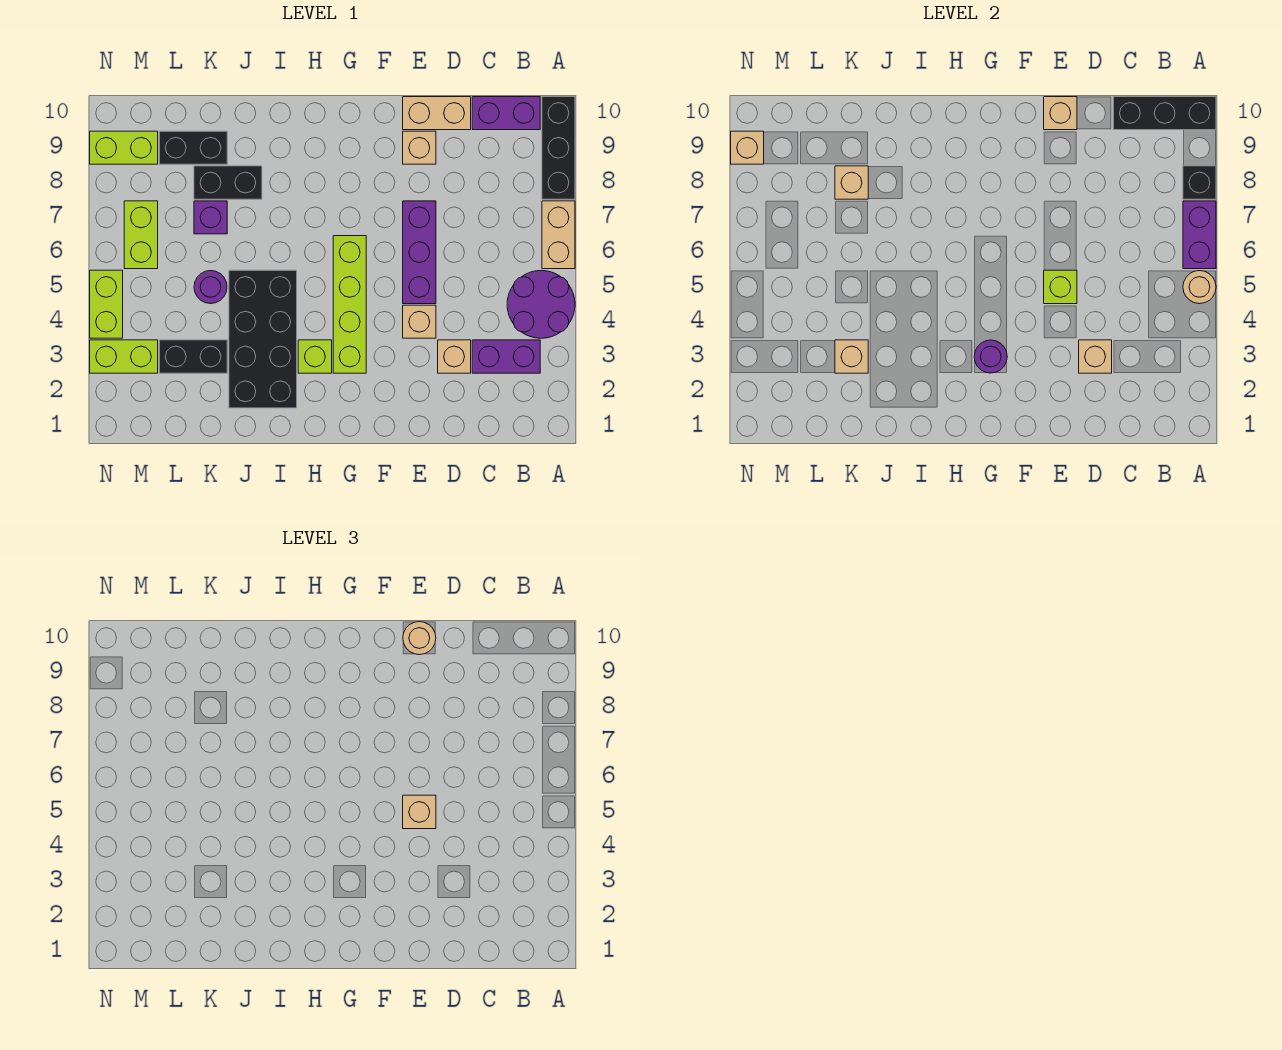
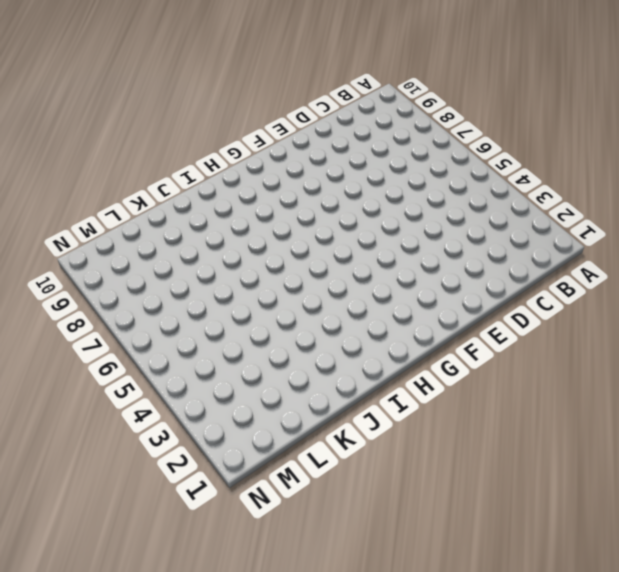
none -> purple round brick A4:B5 level 1
none -> tan brick A6:A7 level 1
none -> black brick A8:A10 level 1
none -> purple brick B3:C3 level 1

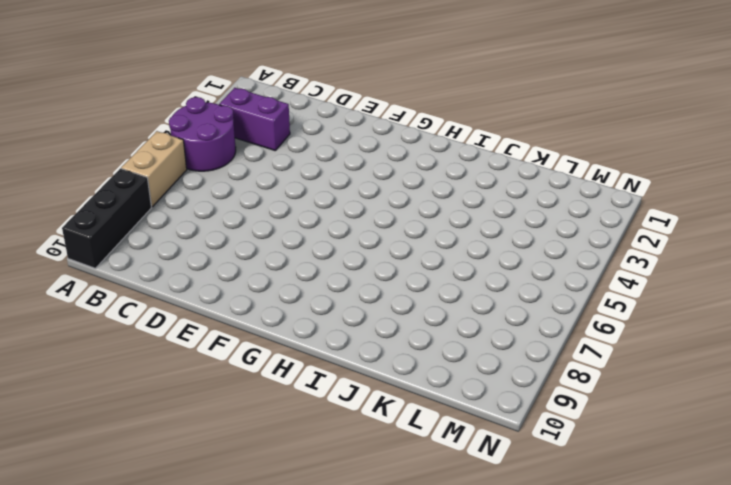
none -> purple brick B10:C10 level 1
none -> tan brick D3 level 1
none -> tan brick D10:E10 level 1
none -> tan brick E4 level 1

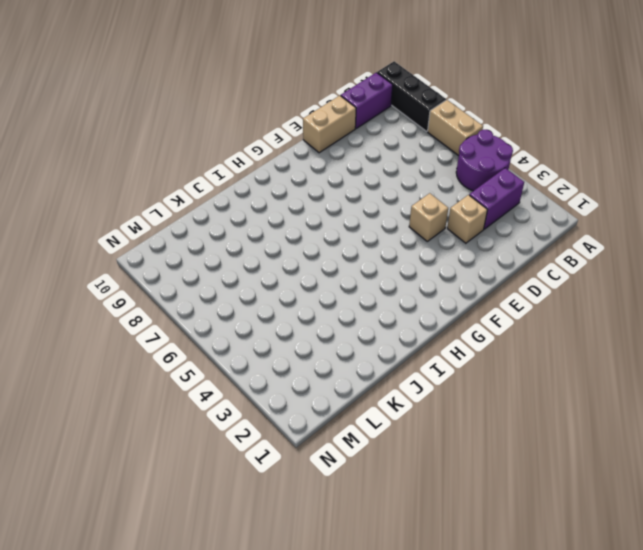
none -> purple brick E5:E7 level 1
none -> tan brick E9 level 1
none -> lime brick G3:G6 level 1
none -> lime brick H3 level 1

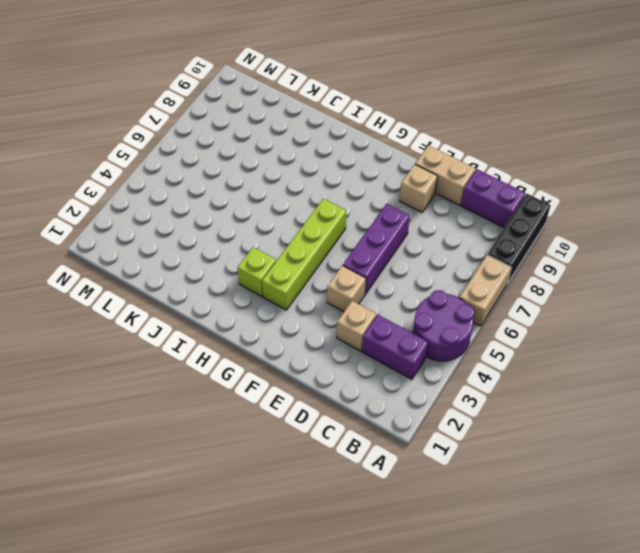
none -> black brick I2:J5 level 1
none -> black brick J8:K8 level 1
none -> black brick K3:L3 level 1
none -> purple round brick K5 level 1

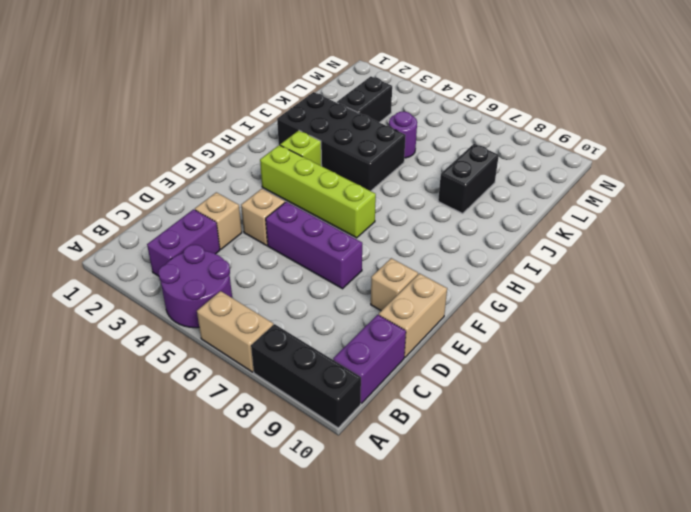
none -> purple brick K7 level 1
none -> black brick K9:L9 level 1
none -> lime brick M3:N3 level 1
none -> lime brick M6:M7 level 1

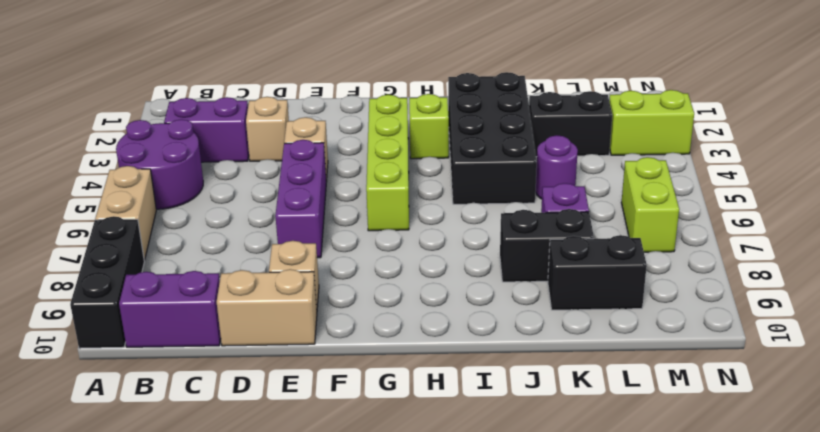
none -> lime brick M9:N9 level 1
none -> lime brick N4:N5 level 1
none -> tan round brick A5 level 2
none -> purple brick A6:A7 level 2

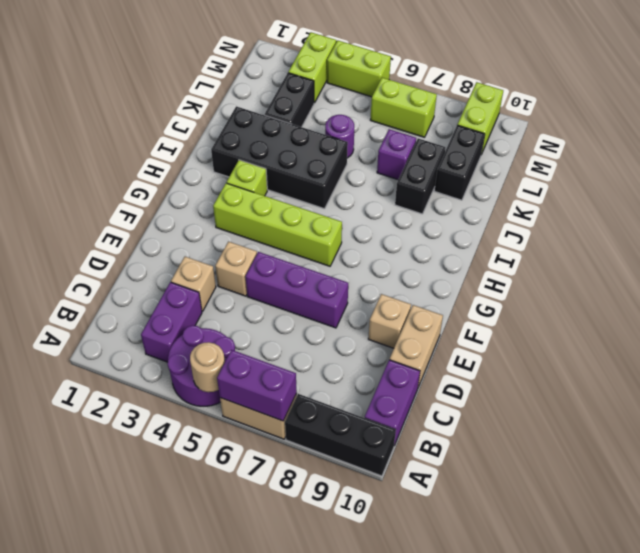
none -> black brick A8 level 2
none -> black brick A10:C10 level 2
none -> tan brick D3 level 2
none -> lime brick E5 level 2

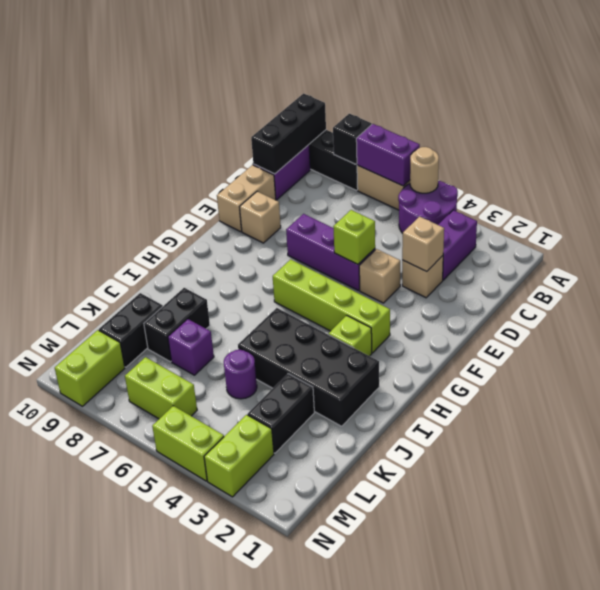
none -> tan brick E10 level 2
none -> purple round brick G3 level 2
none -> tan brick K3 level 2
none -> tan brick K8 level 2

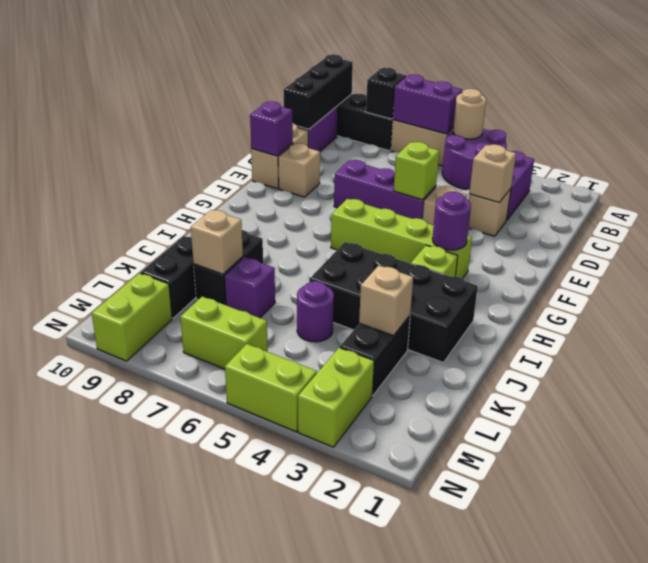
purple brick E10 level 2 -> tan brick E10 level 2
none -> tan brick N9 level 2
none -> tan brick E5 level 3
none -> tan round brick E10 level 3

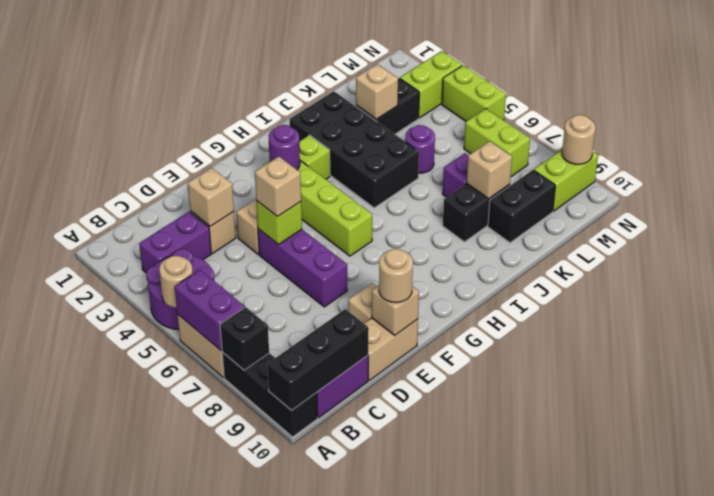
tan round brick N9 level 2 -> tan brick N9 level 2

